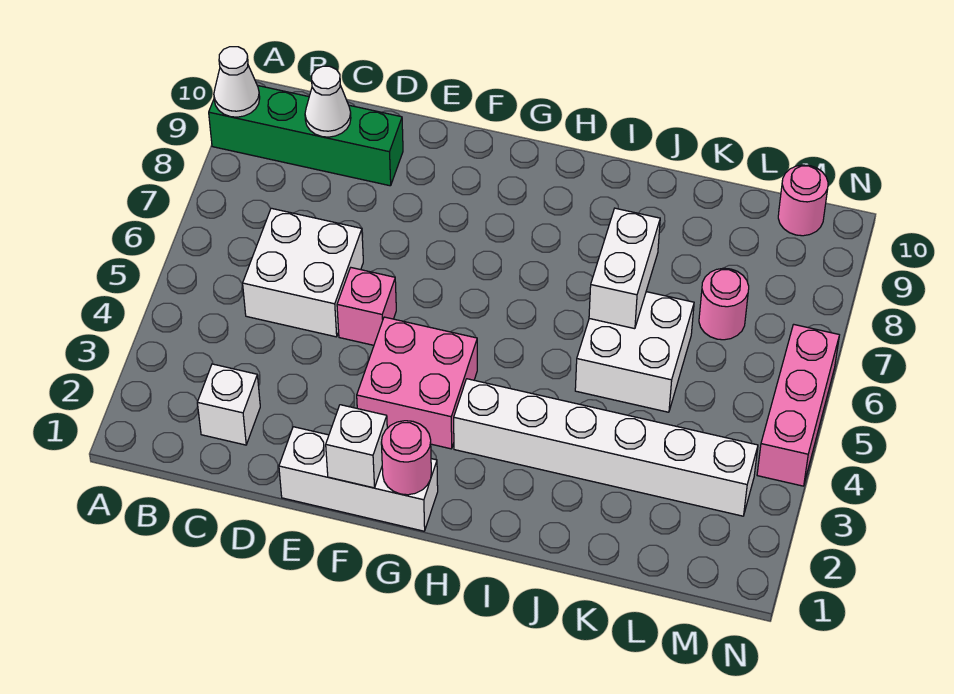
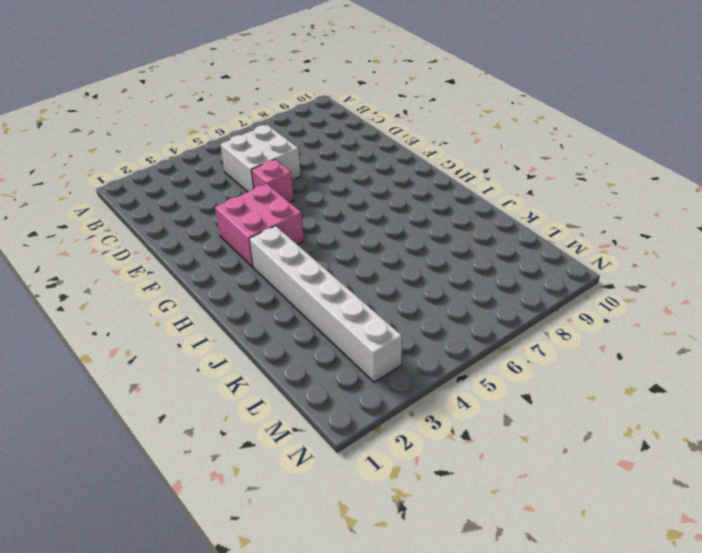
none -> green brick A9:D9 level 1
none -> white brick C2 level 1
none -> white brick E1:G1 level 1

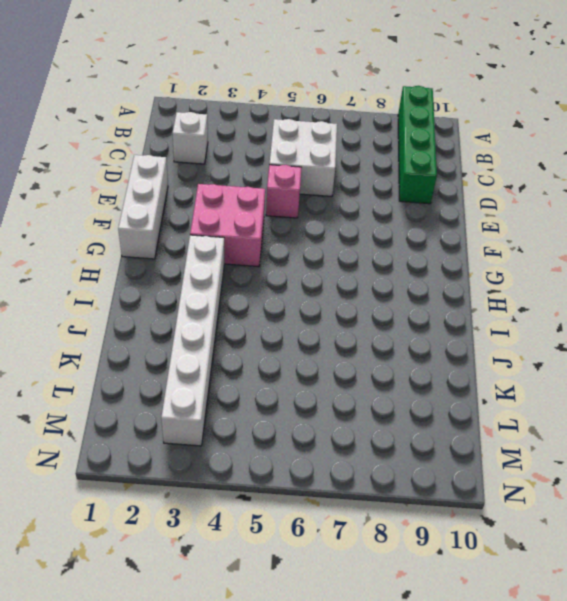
none -> white brick J5:K6 level 1
none -> pink round brick L7 level 1
none -> pink round brick M10 level 1

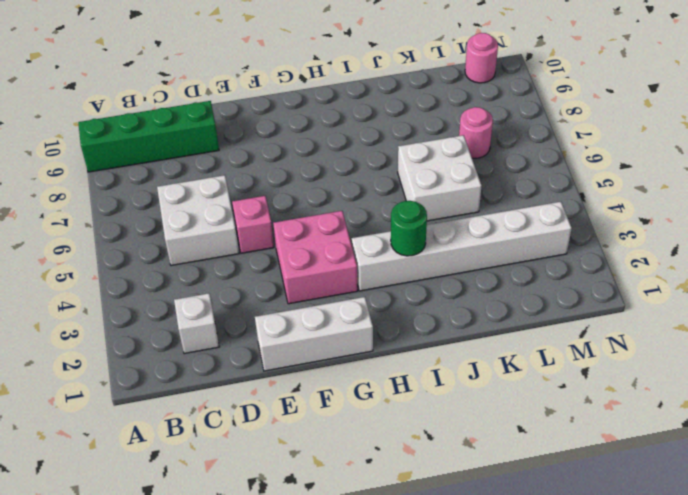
green round brick I3 level 2 -> none
none -> pink brick N4:N6 level 1
none -> white cone A9 level 2
none -> white cone C9 level 2

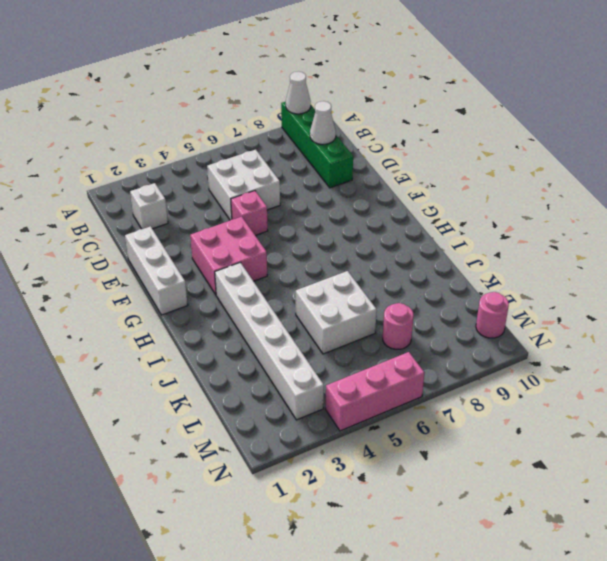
none -> white brick F1 level 2
none -> pink round brick G1 level 2
none -> white brick J6:J7 level 2

